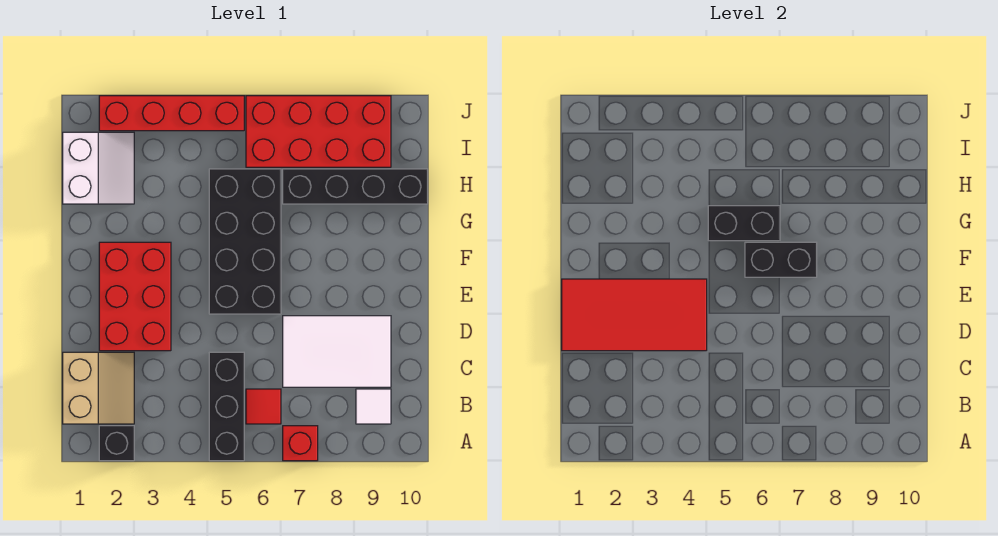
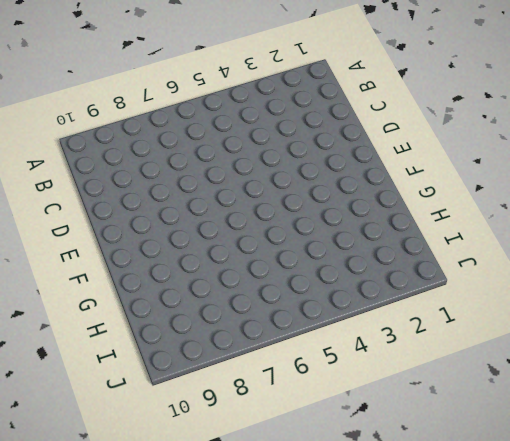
none -> black brick A2 level 1
none -> black brick A5:C5 level 1
none -> red brick A7 level 1

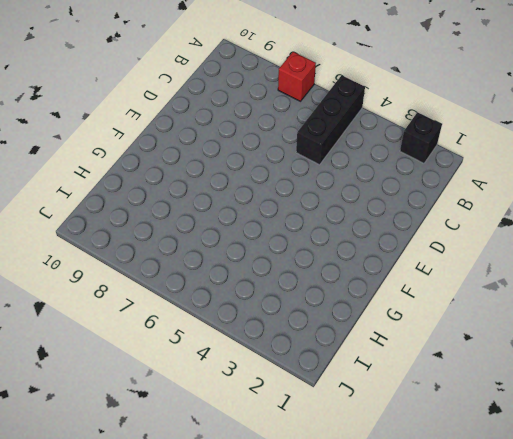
none -> tan slope B1:C2 level 1 top 1
none -> red tile B6 level 1
none -> white tile B9 level 1

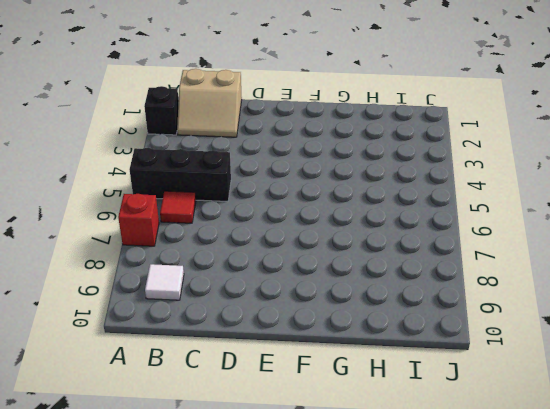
none -> white tile C7:D9 level 1
none -> red brick D2:F3 level 1
none -> black brick E5:H6 level 1

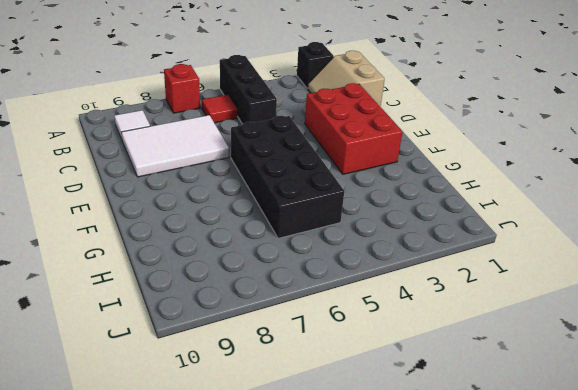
none -> white slope H1:I2 level 1 top 1
none -> black brick H7:H10 level 1
none -> red brick I6:J9 level 1

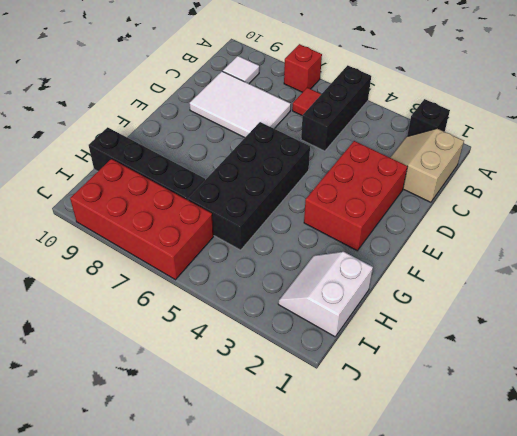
none -> red brick J2:J5 level 1
none -> red tile D1:E4 level 2
none -> black brick F6:F7 level 2

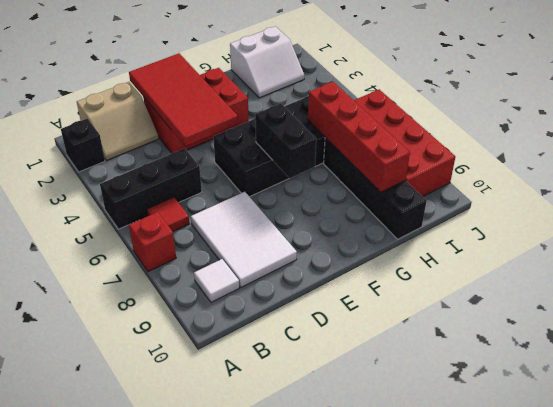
red brick H6:H9 level 2 -> red brick J2:J5 level 1
none -> black brick G5:G6 level 2

